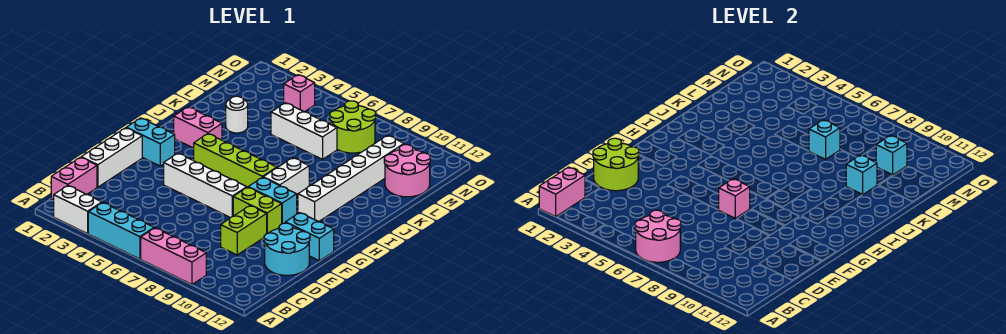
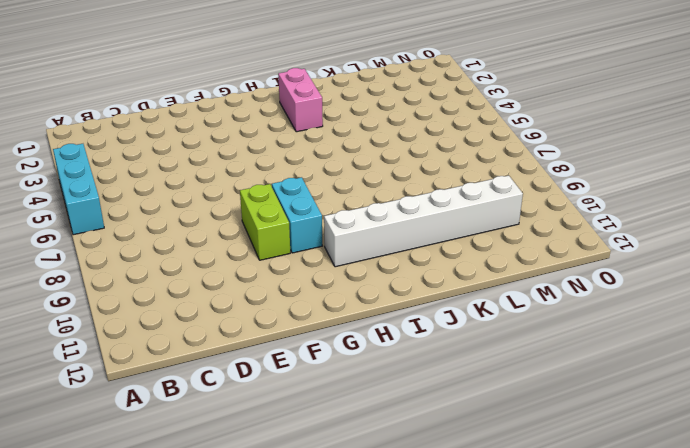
none -> white brick A2:A3 level 1
none -> pink brick A7:A9 level 1
none -> pink brick B1:C1 level 1

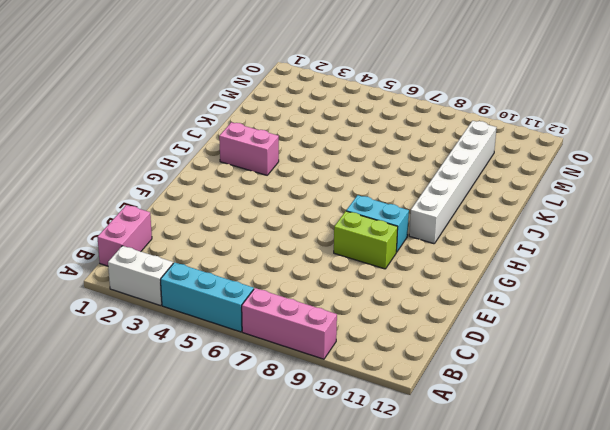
none -> white brick D1:F1 level 1
none -> lime brick D9:E9 level 1
none -> cyan round brick D11:E12 level 1

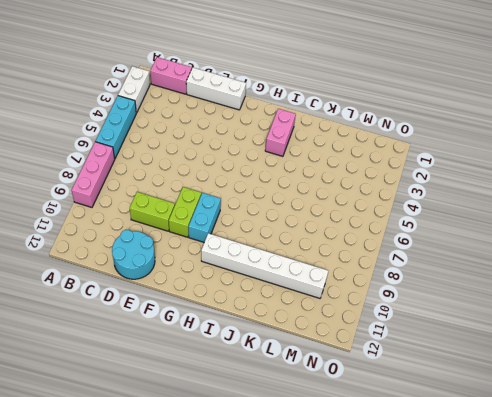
none -> white brick F4:F7 level 1
none -> cyan brick F11:F12 level 1
none -> cyan brick G1:G2 level 1

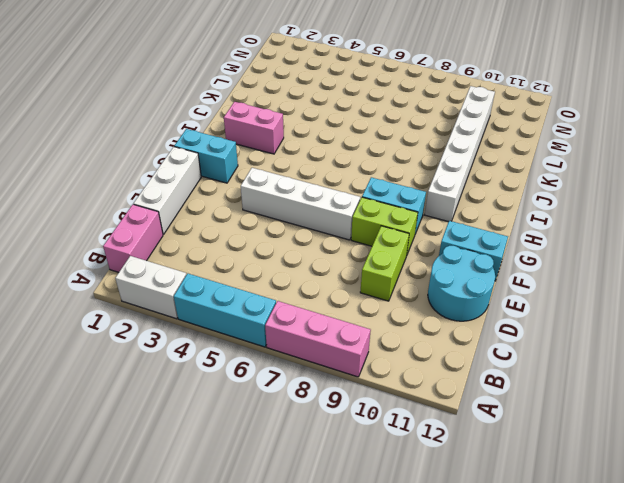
none -> lime brick H4:H7 level 1
none -> white brick H8:I8 level 1
none -> white round brick K3 level 1

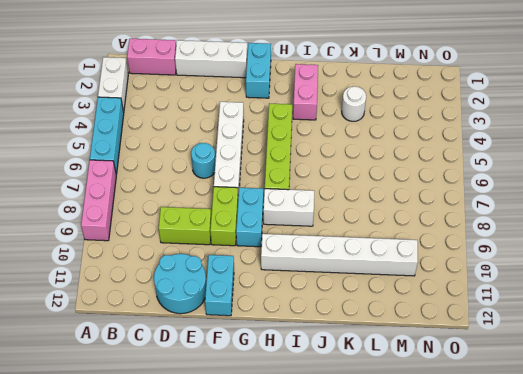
cyan round brick E6 level 1 -> none
none -> white brick L5:L7 level 1
none -> pink round brick L11:M12 level 1
none -> lime round brick M7:N8 level 1

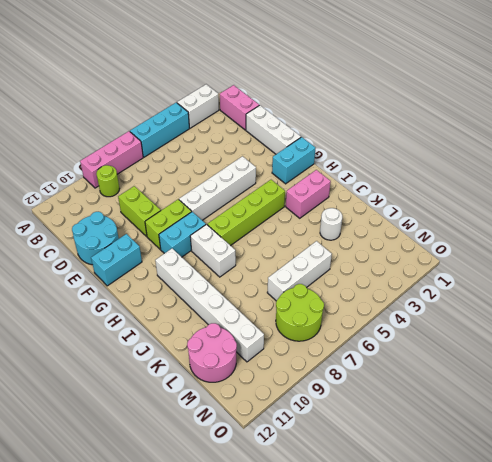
lime round brick B9 level 1 -> none
none -> pink brick N4 level 1
none -> pink brick A1:B1 level 2
none -> pink round brick A6:B7 level 2

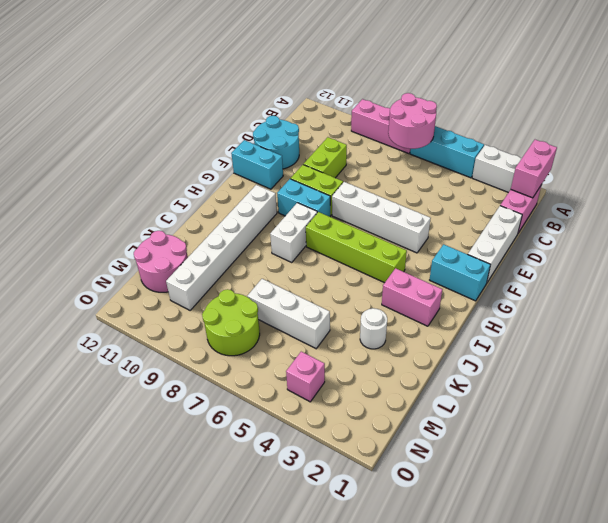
none -> lime round brick D1:E2 level 2
none -> pink brick F7 level 2
none -> cyan brick K10 level 2

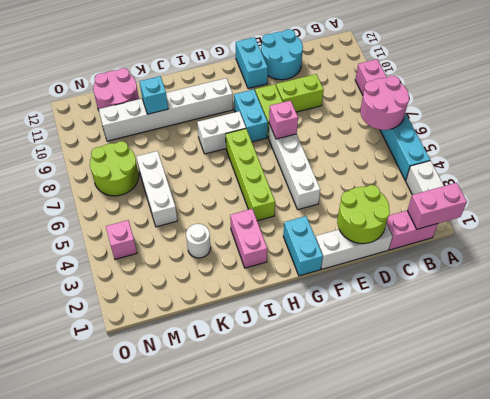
none -> cyan brick L7 level 2
none -> cyan brick M10 level 2

